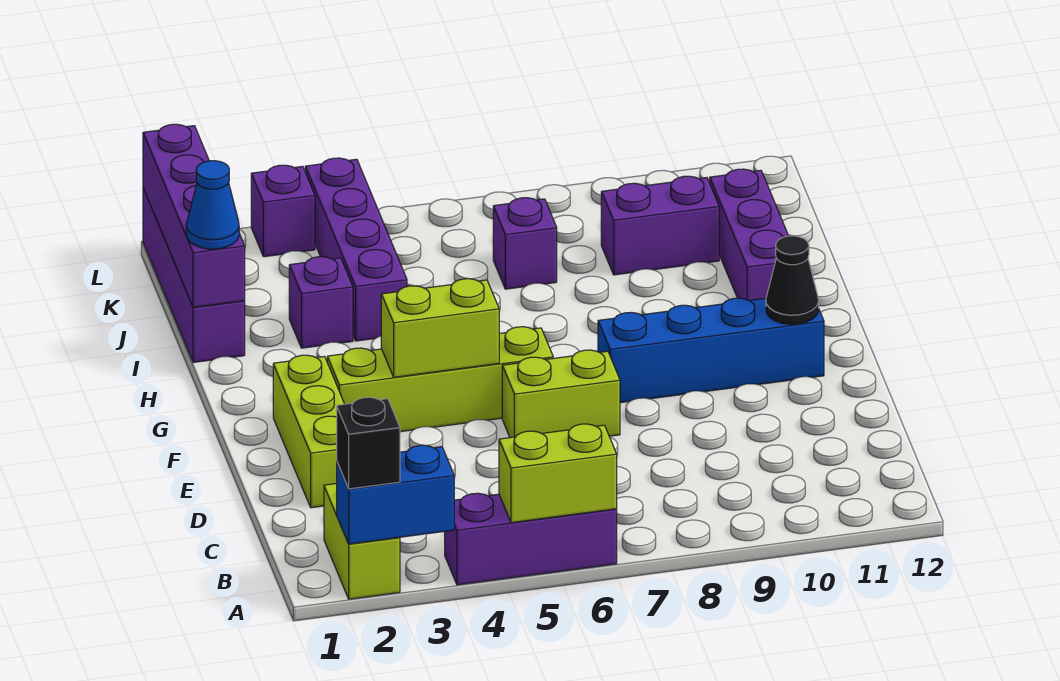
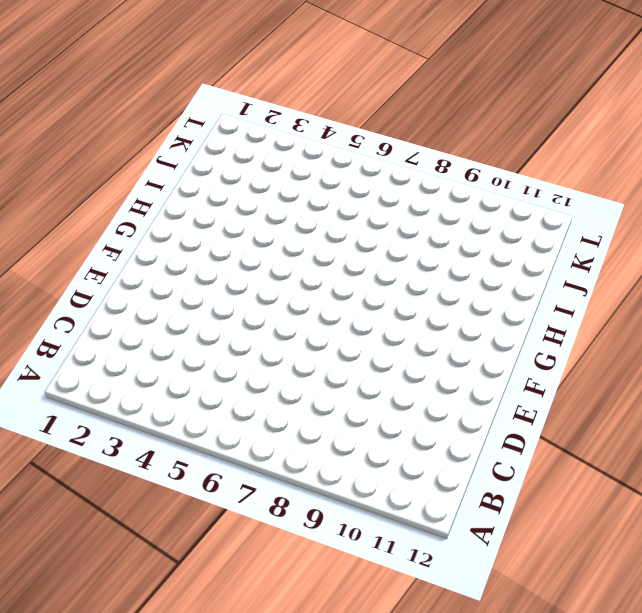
none -> lime brick A2:B2 level 1
none -> purple brick A4:A6 level 1
none -> lime brick D2:F2 level 1

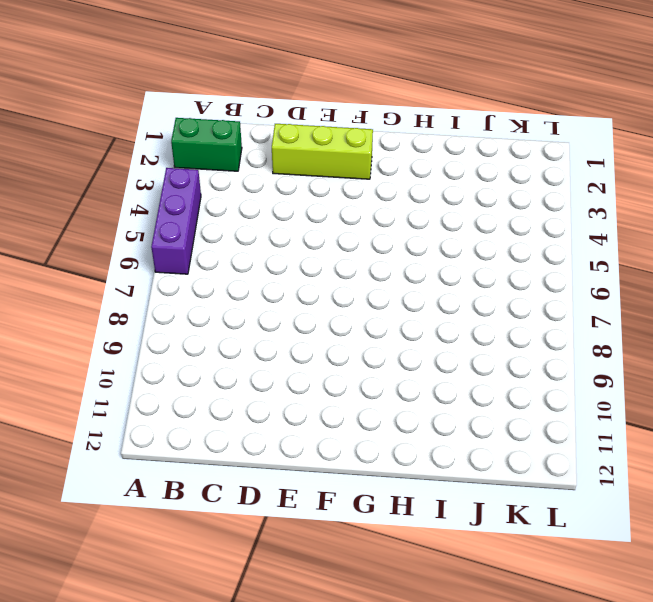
green brick A2:B2 level 1 -> lime brick A2:B2 level 1
none -> lime brick E6:E7 level 1
none -> lime brick F3:F6 level 1
none -> blue brick F8:F11 level 1

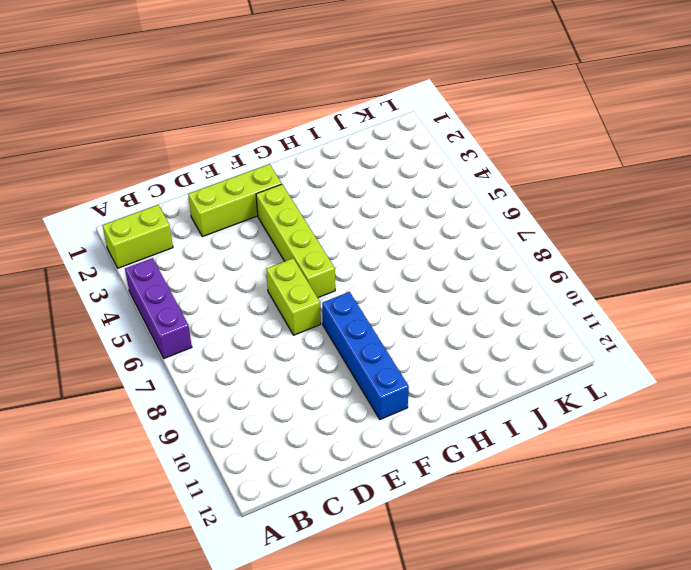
none -> purple brick H11:J11 level 1
none -> purple brick I1:L1 level 1
none -> purple brick I3 level 1

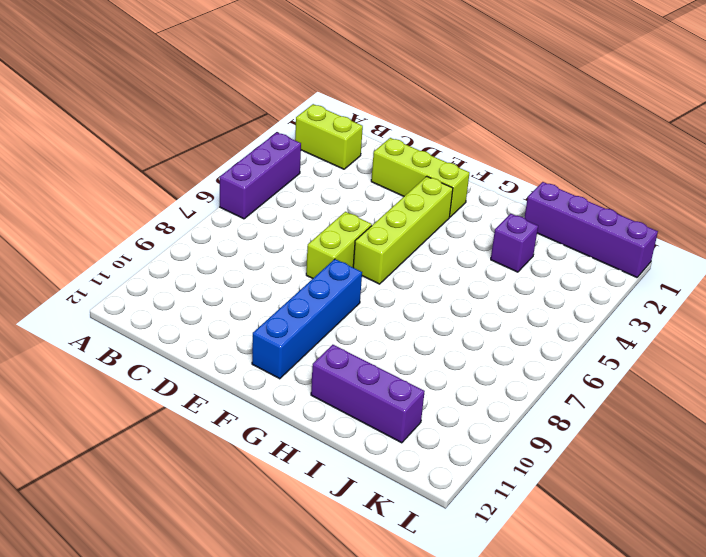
none -> purple brick I4:L4 level 1
none -> purple brick J7 level 1
none -> purple brick J9:J10 level 1

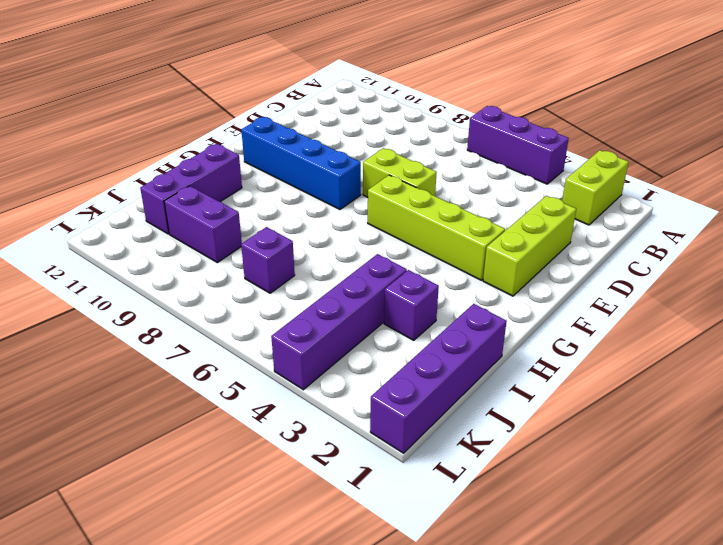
none -> purple brick L3 level 1
none -> blue brick A2:A3 level 2
none -> lime brick A5:A6 level 2

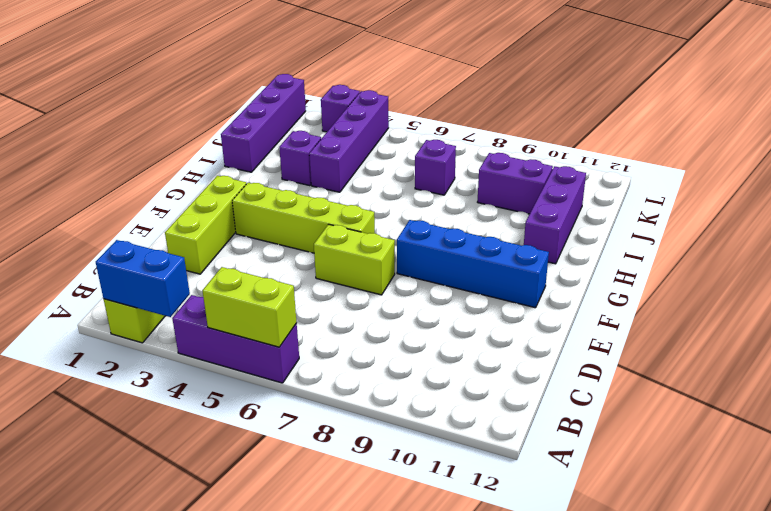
none -> lime brick F4:F5 level 2
none -> black cone F11 level 2
none -> purple brick I1:L1 level 2

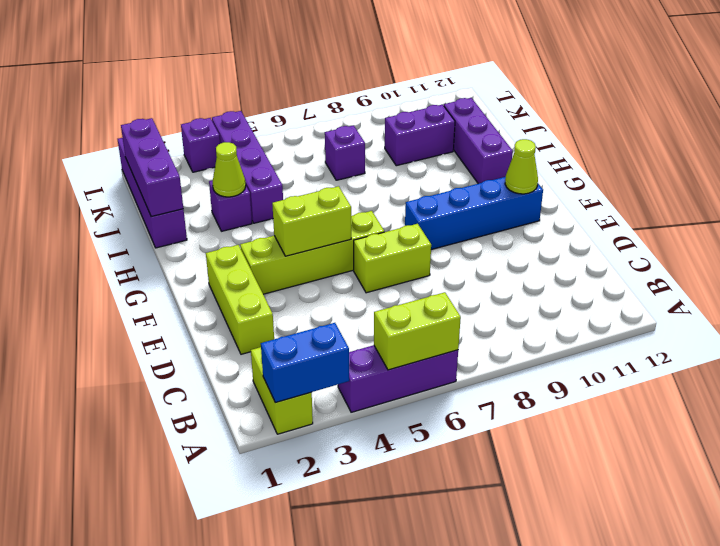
lime cone F11 level 2 -> black cone F11 level 2
purple brick I1:K1 level 2 -> purple brick I1:L1 level 2
lime cone I3 level 2 -> none
none -> black brick A2 level 3
none -> blue cone I1 level 3

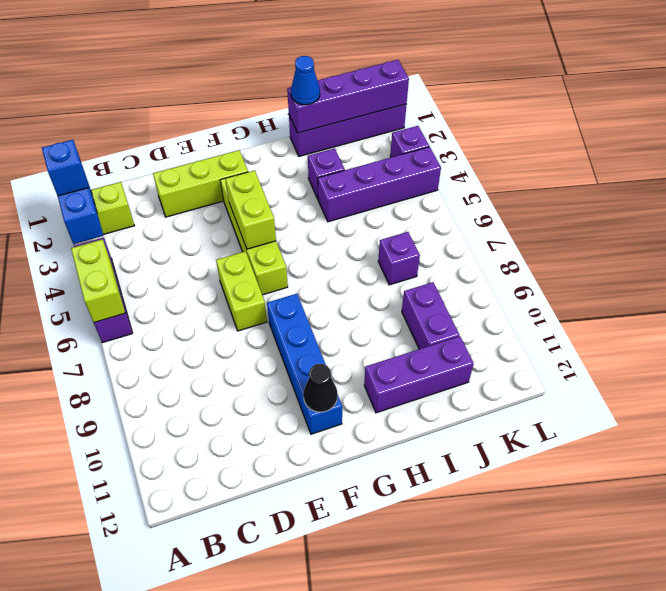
blue brick A2 level 3 -> black brick A2 level 3

